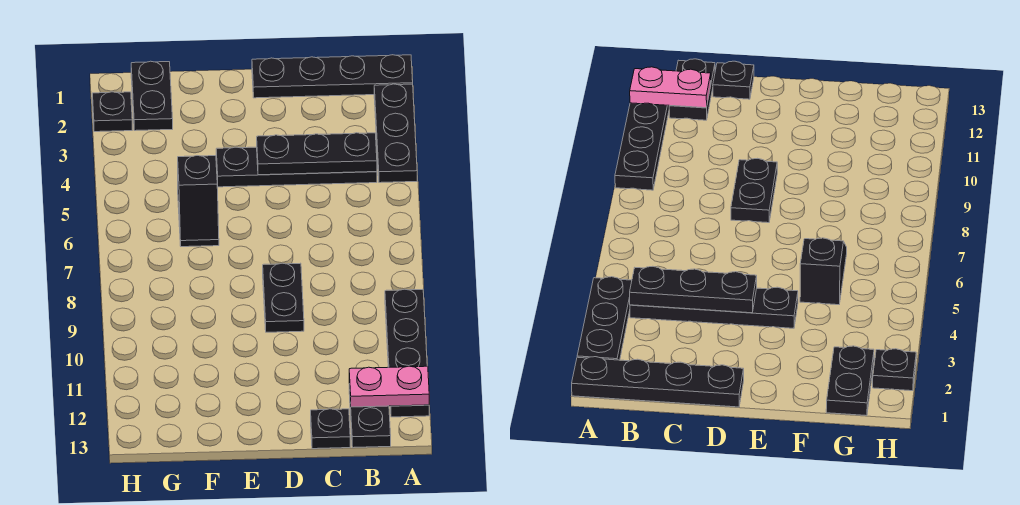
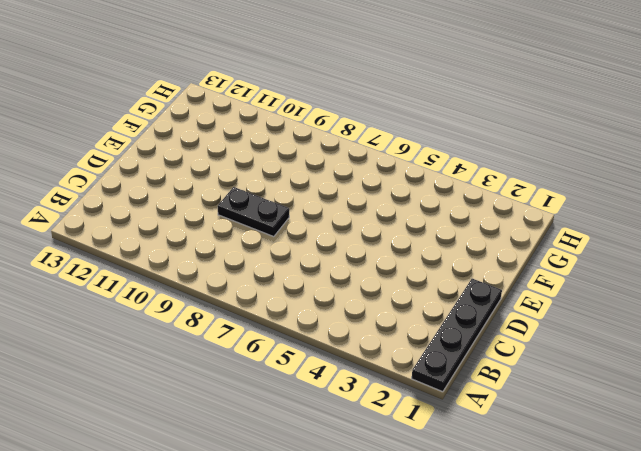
none -> black plate A2:A4 level 1
none -> black plate A9:A12 level 1
none -> black plate B4:E4 level 1

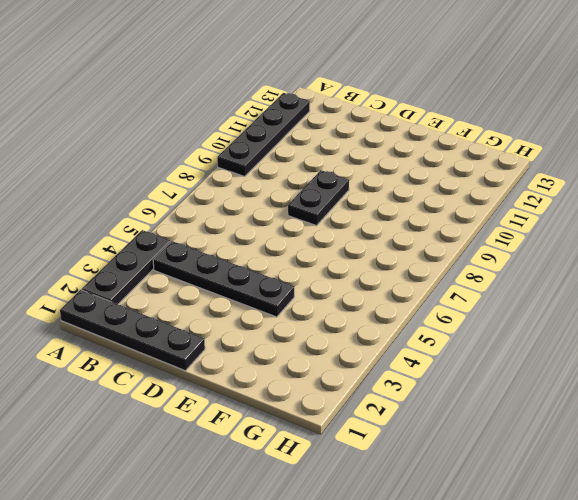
none -> black plate B12:B13 level 1
none -> black plate C13 level 1
none -> black slope F5:F6 level 1 top 5

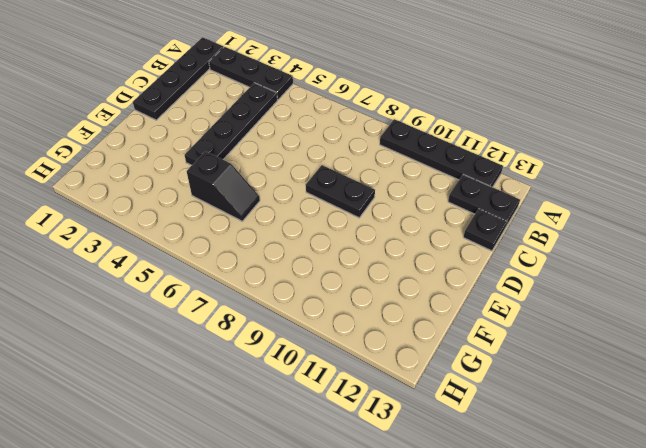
none -> black plate G1:G2 level 1
none -> black plate H2 level 1
none -> pink plate A12:B12 level 2

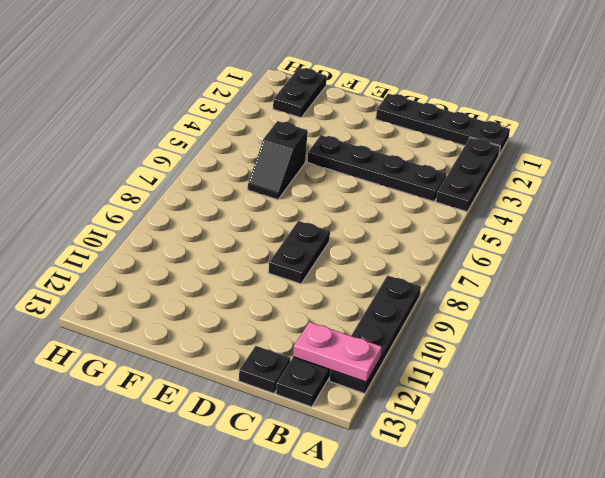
none -> black plate H2 level 1
none -> black plate B4:D4 level 2

